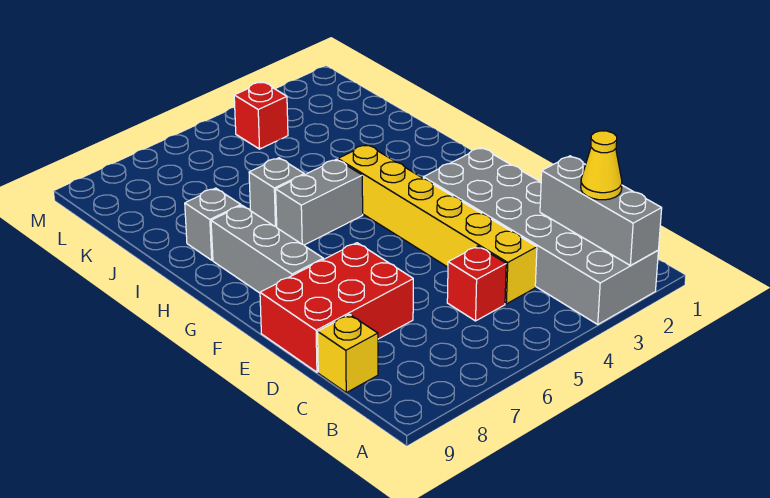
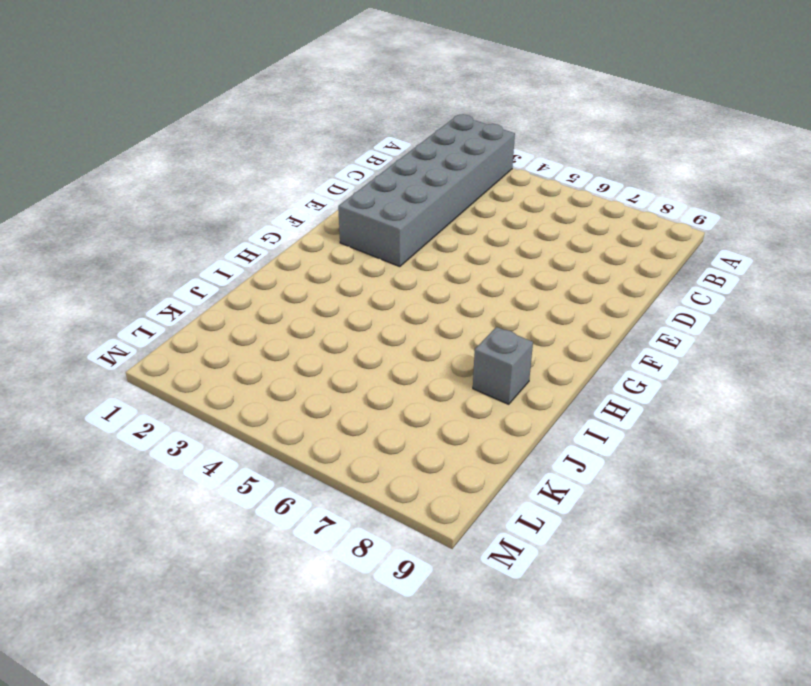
none -> yellow brick C4:H4 level 1
none -> red brick C5 level 1
none -> yellow brick C9 level 1

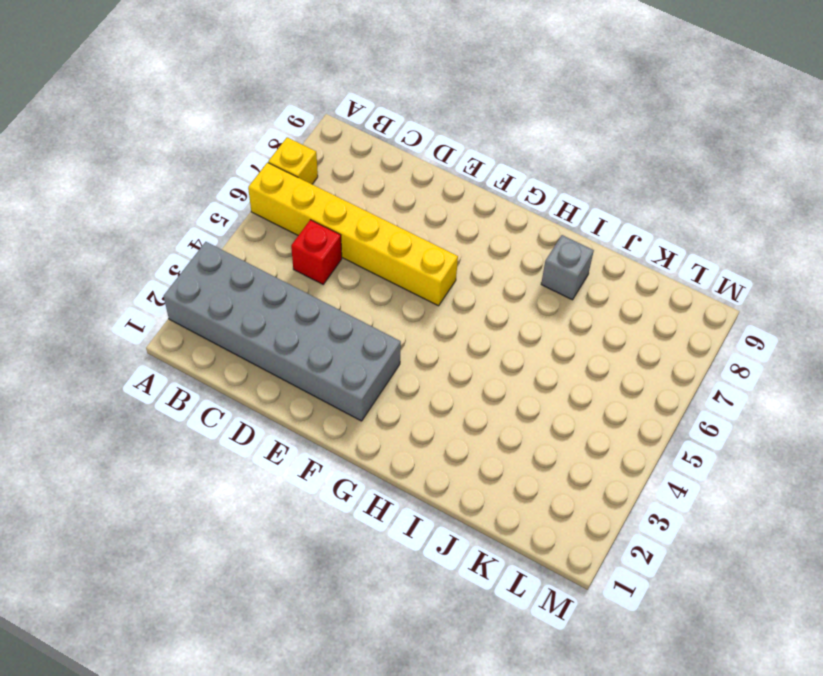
yellow brick A6:F6 level 1 -> yellow brick C4:H4 level 1
yellow brick A7 level 1 -> yellow brick C9 level 1
none -> red brick D7:E9 level 1
none -> grey brick F8:H8 level 1
none -> grey brick H5:H6 level 1

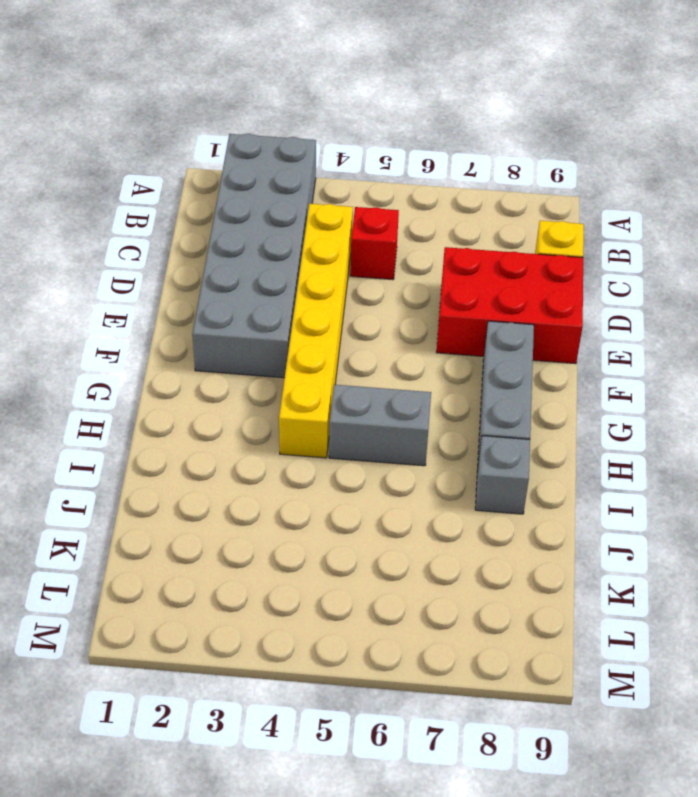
none -> grey brick I6 level 1
none -> red brick L4 level 1
none -> grey brick A2:C2 level 2

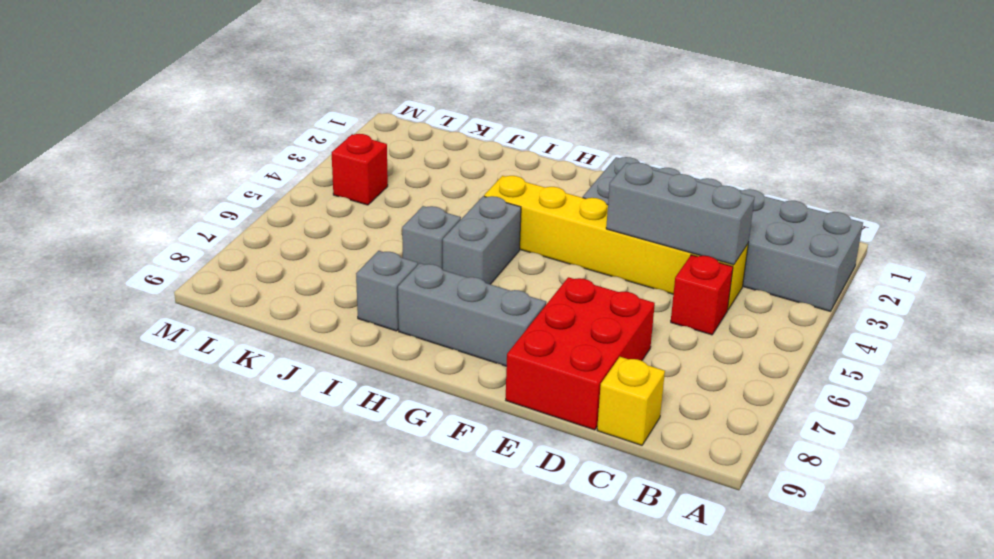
grey brick C4:E4 level 2 -> grey brick A2:C2 level 2
none -> yellow cone B2 level 3

